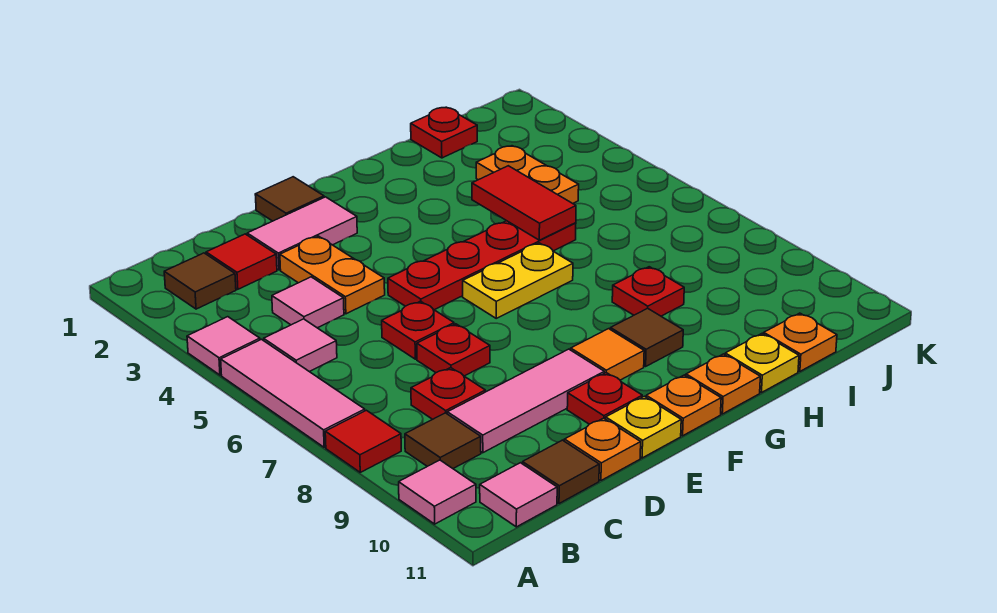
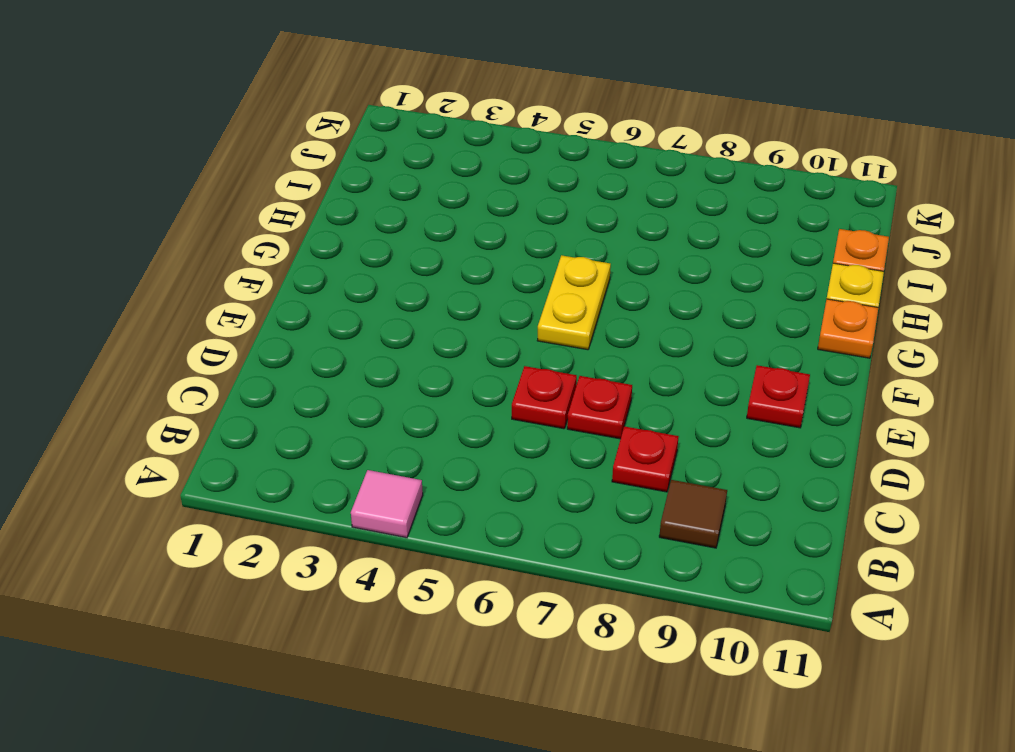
none -> pink tile A5:A7 level 1
none -> red tile A8 level 1
none -> pink tile A10 level 1
none -> brown tile B2 level 1

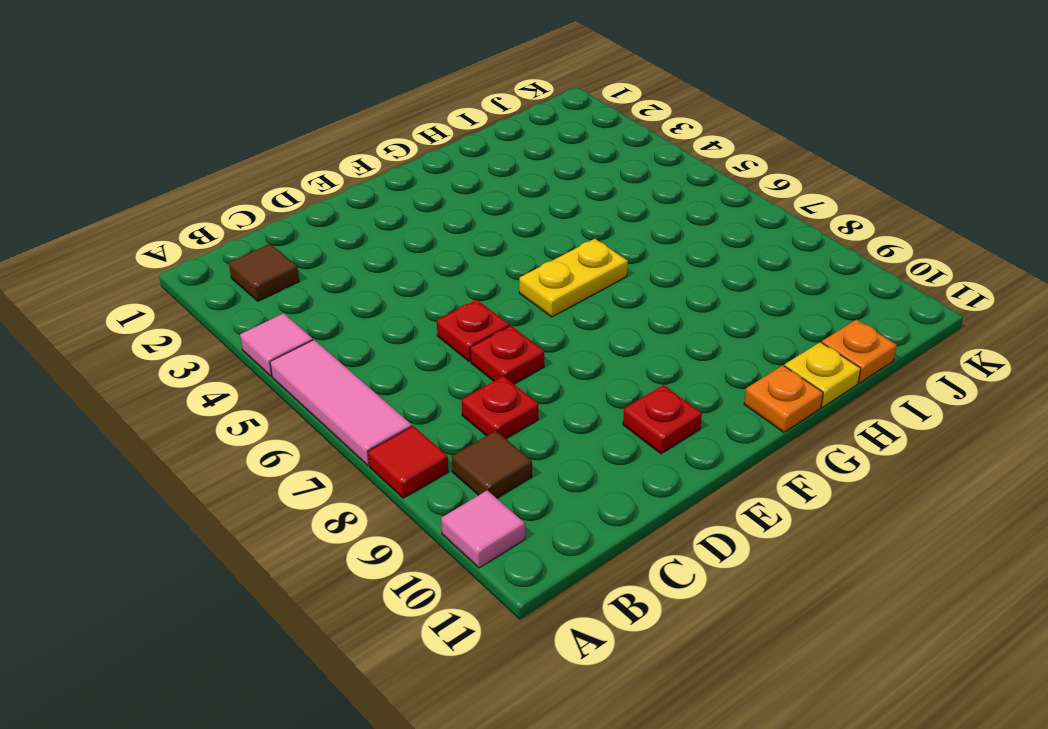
none -> pink tile B5 level 1
none -> pink tile B11 level 1
none -> red tile C2 level 1
none -> pink tile C4 level 1

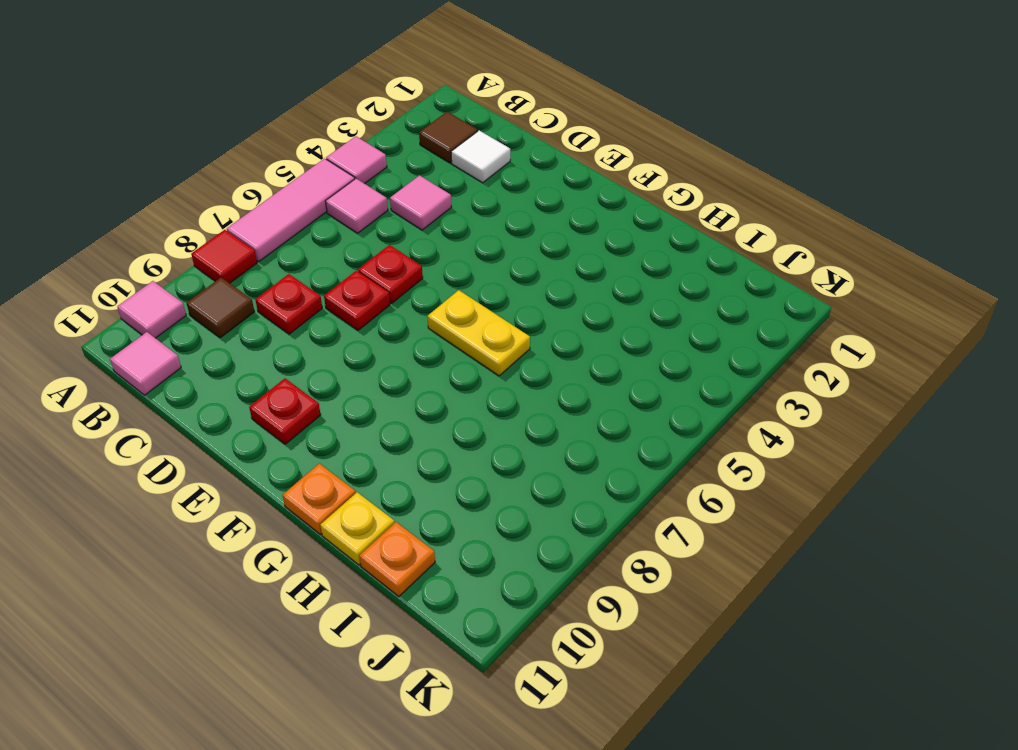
white tile C2 level 1 -> red tile C2 level 1
none -> pink tile C9:E9 level 1
none -> brown tile C11 level 1
none -> pink tile D2:E2 level 1
none -> orange plate D3:D4 level 1

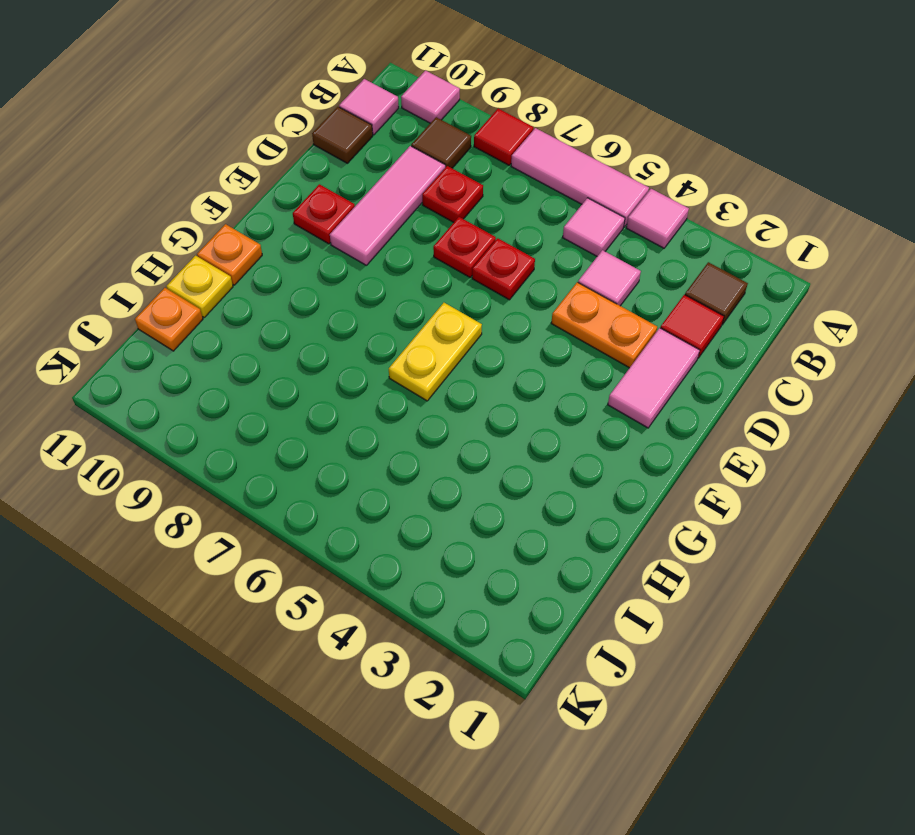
none -> orange plate D11 level 1
none -> brown tile E1 level 1
none -> red plate E5:H5 level 1
none -> yellow plate E11 level 1

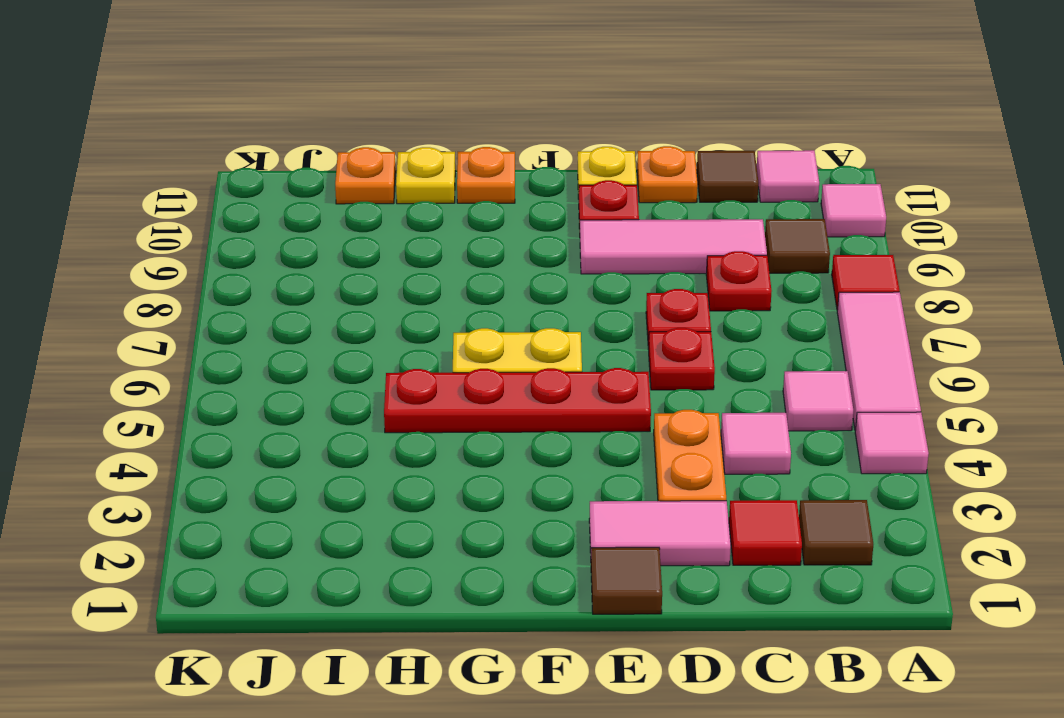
none -> orange tile F9 level 1
none -> orange plate F11 level 1
none -> brown tile G9 level 1
none -> red plate H8 level 1

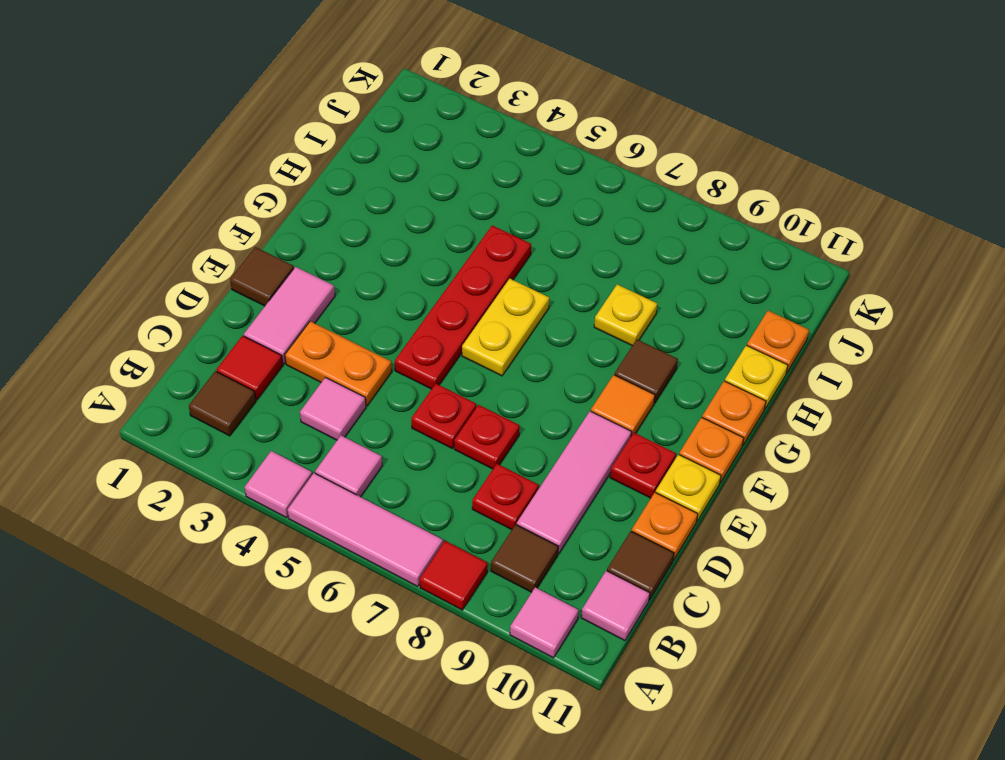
yellow plate H8 level 1 -> red plate H8 level 1
none -> red plate I1 level 1
none -> orange plate I3:I4 level 1
none -> red tile H4:H5 level 2

